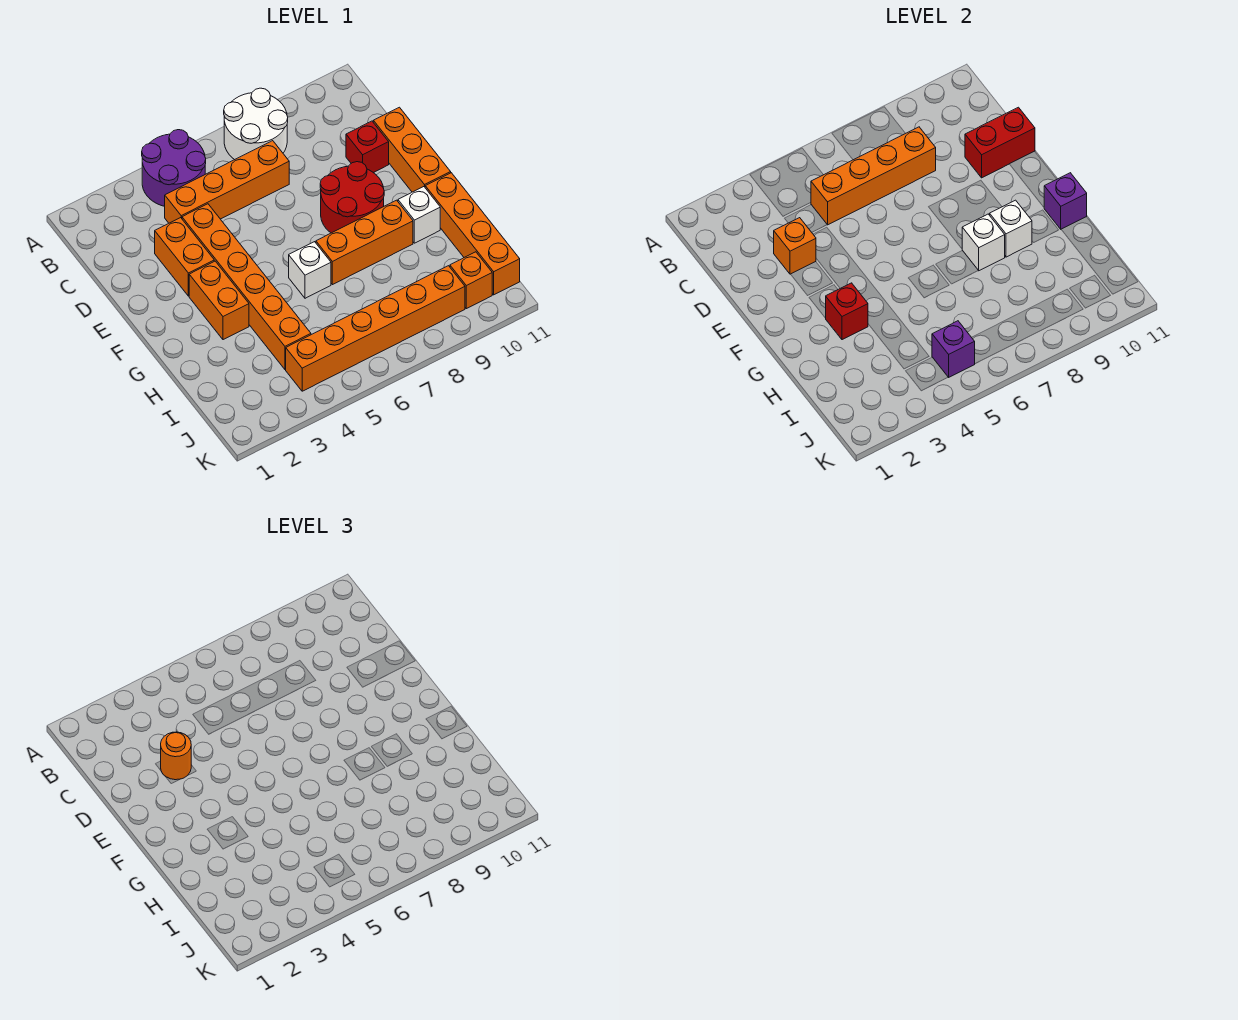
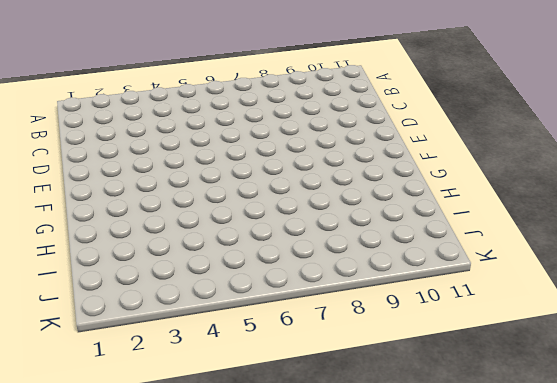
none -> purple round brick A4:B5 level 1
none -> white round brick A7:B8 level 1
none -> orange brick C4:C7 level 1

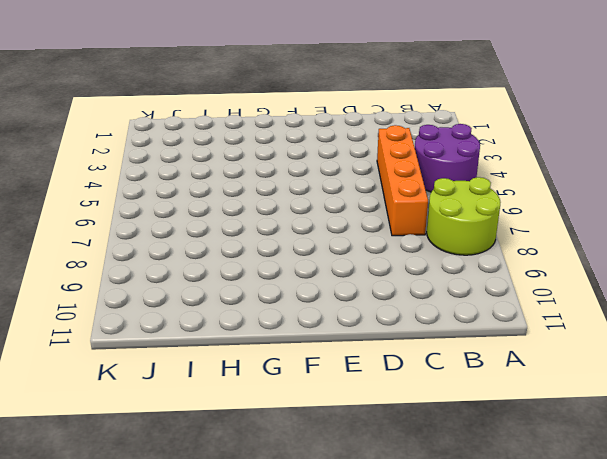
lime round brick A7:B8 level 1 -> white round brick A7:B8 level 1
none -> orange brick D3:E3 level 1
none -> orange brick D4:I4 level 1
none -> red brick D10 level 1

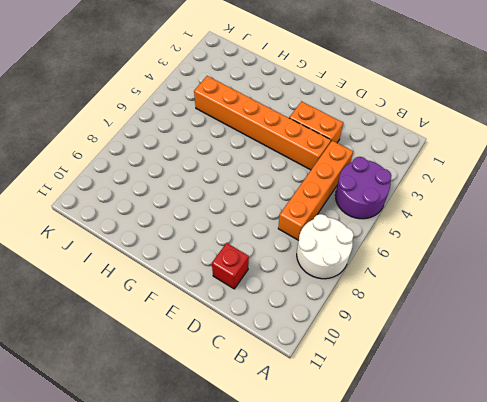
none -> orange brick D11:F11 level 1
none -> red round brick E8:F9 level 1
none -> orange brick F3:G3 level 1

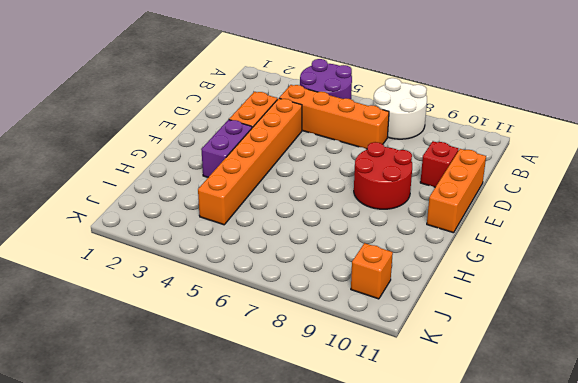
purple brick F3:G3 level 1 -> orange brick F3:G3 level 1
none -> white brick G6 level 1
none -> orange brick G7:G9 level 1
none -> white brick G10 level 1

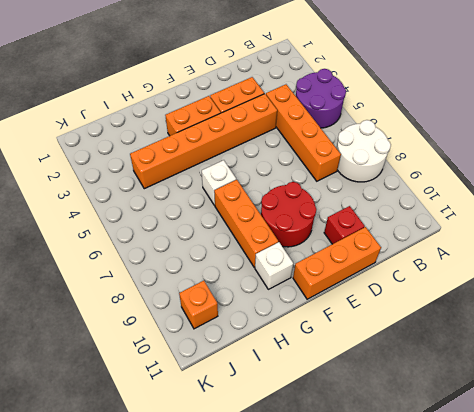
none -> orange brick G11:J11 level 1
none -> orange brick J4:J9 level 1
none -> orange brick C5:C8 level 2

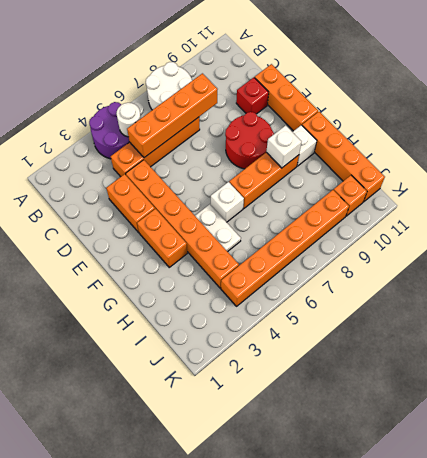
white round brick B5 level 2 -> none
white plate G5:H5 level 1 -> none
none -> orange brick D3 level 2
none -> red brick D10:D11 level 2
none -> red brick G3 level 2

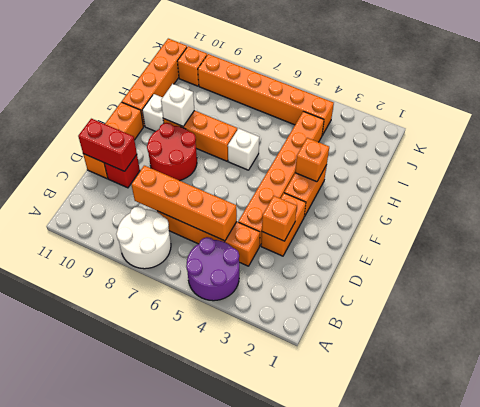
orange brick G3 level 2 -> red brick G3 level 2
none -> white brick G8 level 2
none -> purple brick G11 level 2
none -> purple brick J5 level 2

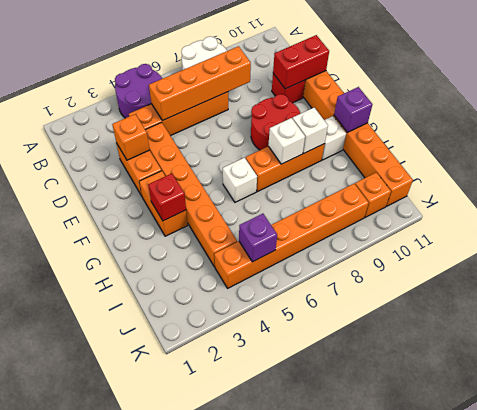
none -> orange round brick D3 level 3

